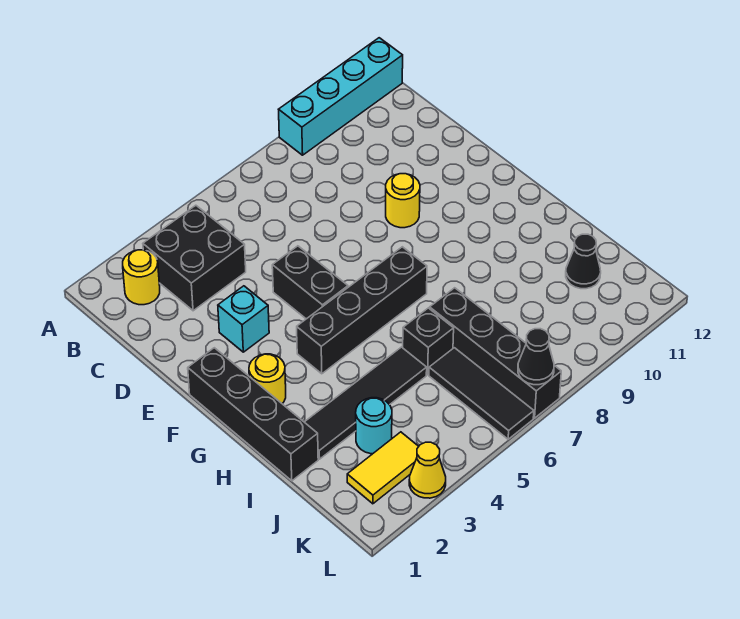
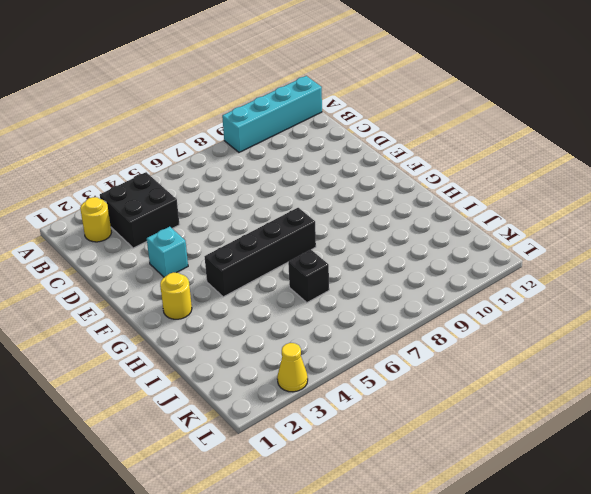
none -> black brick E5:F5 level 1
none -> yellow round brick E9 level 1
none -> black brick F1:I1 level 1

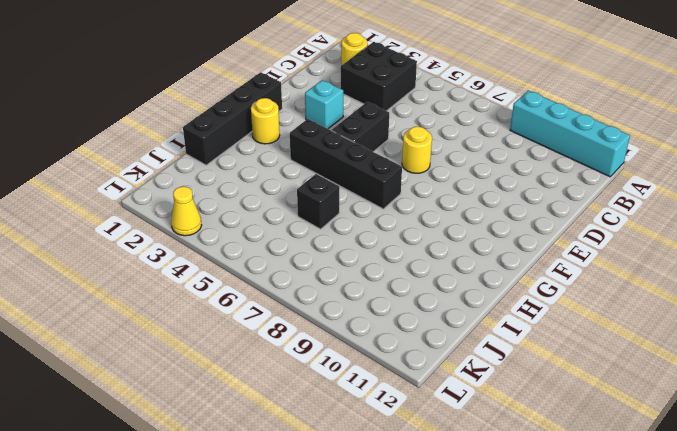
yellow round brick E7 level 1 -> yellow round brick E9 level 1
none -> black tile I2:I5 level 1
none -> black brick I7:L7 level 1
none -> cyan round brick J3 level 1

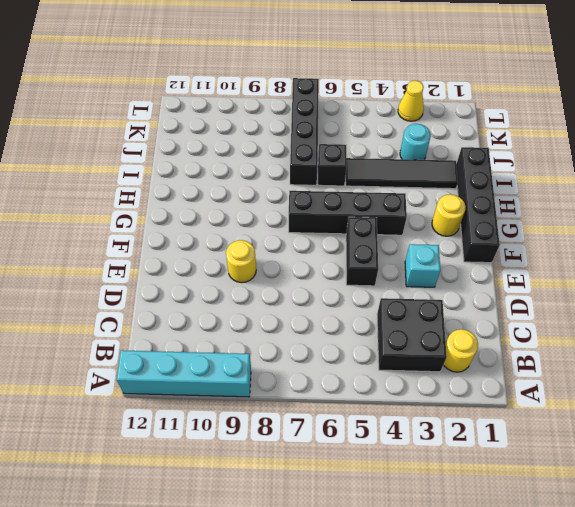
none -> black tile J6:L6 level 1
none -> black cone J11 level 1
none -> yellow tile K2:K3 level 1

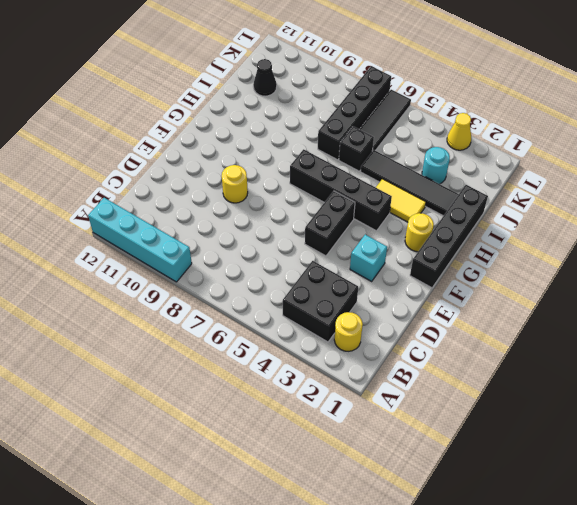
yellow tile H3:H4 level 1 -> yellow tile K2:K3 level 1
none -> black cone L7 level 2

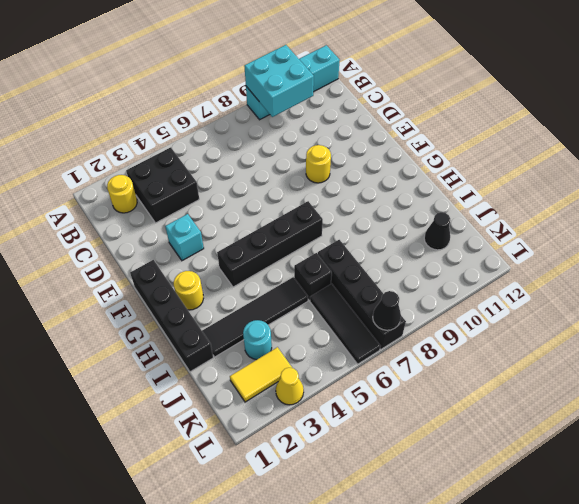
cyan brick A9:B10 level 2 -> none
none -> black brick E5:F5 level 1

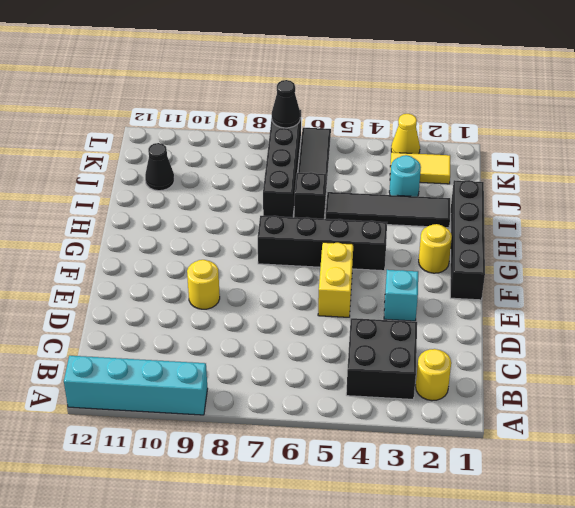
yellow brick E5:F5 level 1 -> black brick E5:F5 level 1

